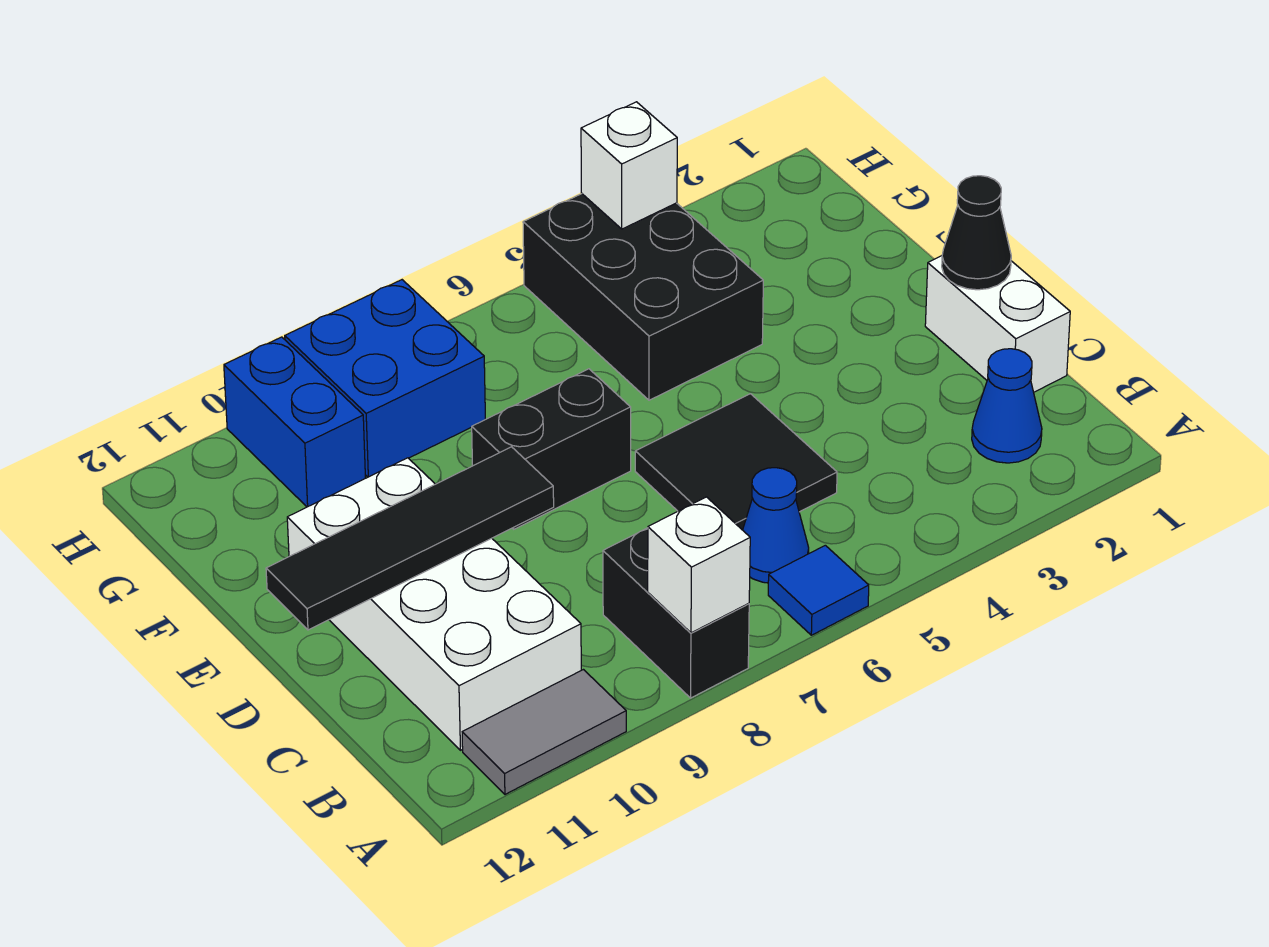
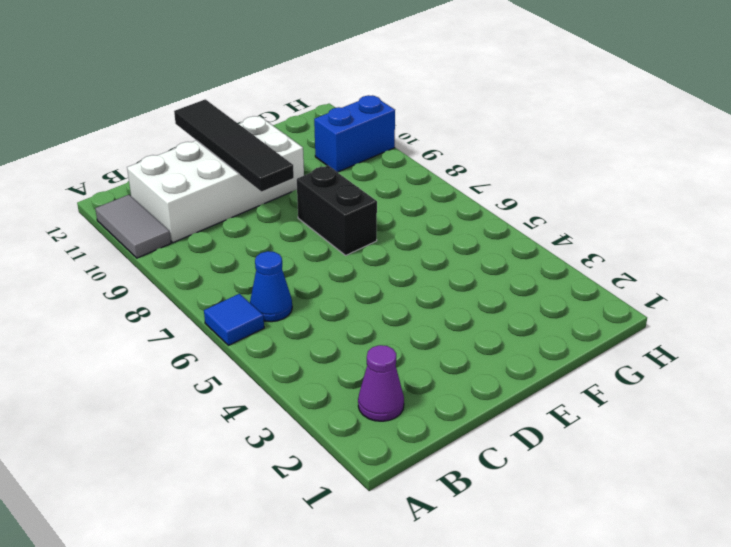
purple cone B2 level 1 -> blue cone B2 level 1
none -> black brick A8:B8 level 1
none -> white brick C1:D1 level 1
none -> black tile C5:D6 level 1

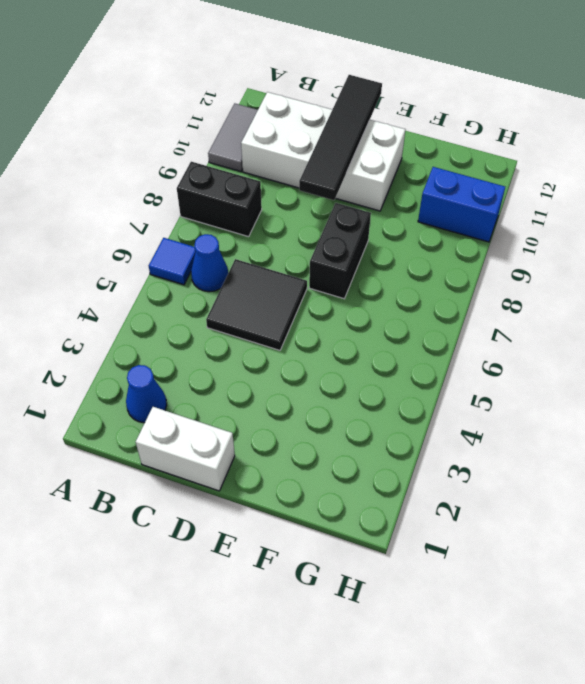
none -> black brick F4:H5 level 1
none -> blue brick G8:H9 level 1
none -> white brick A8 level 2

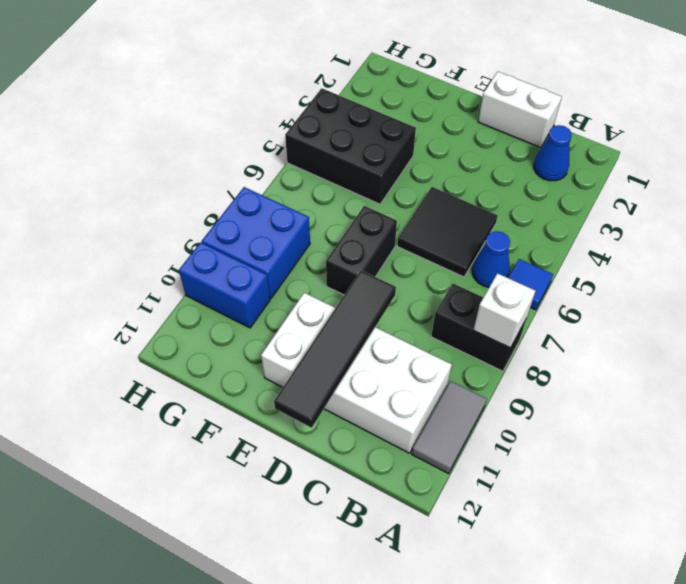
none -> black cone D1 level 2
none -> white brick H4 level 2

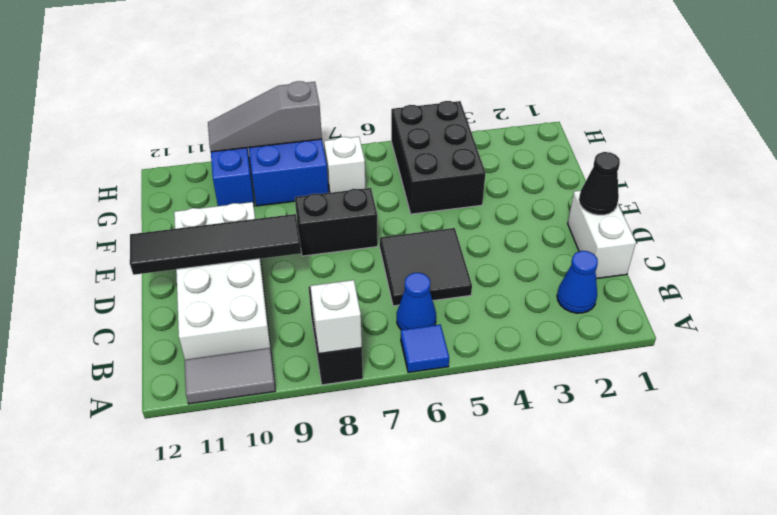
white brick G7 level 1 -> white brick H4 level 2
grey slope H8:H10 level 2 top 8 -> none

